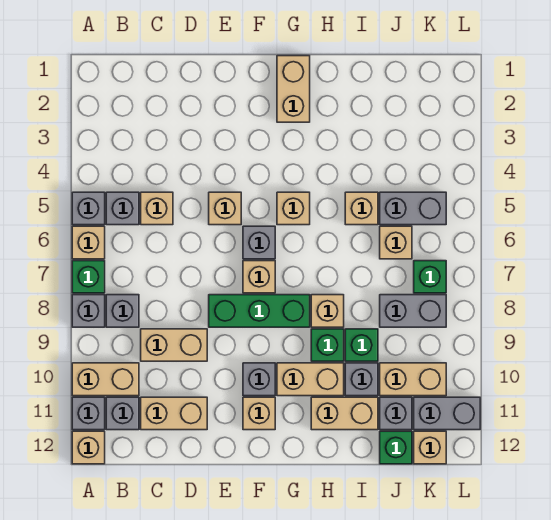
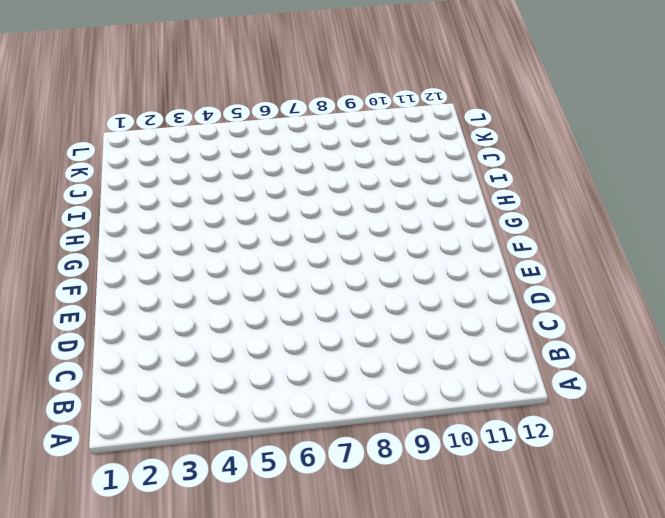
none -> grey brick A5 level 1
none -> tan brick A6 level 1
none -> green brick A7 level 1
none -> grey brick A8 level 1

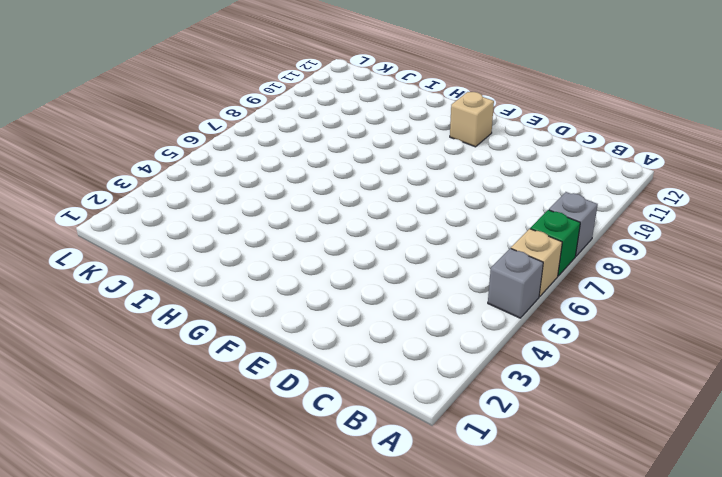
none -> tan brick A10:B10 level 1
none -> grey brick A11 level 1
none -> tan brick A12 level 1
none -> grey brick B5 level 1

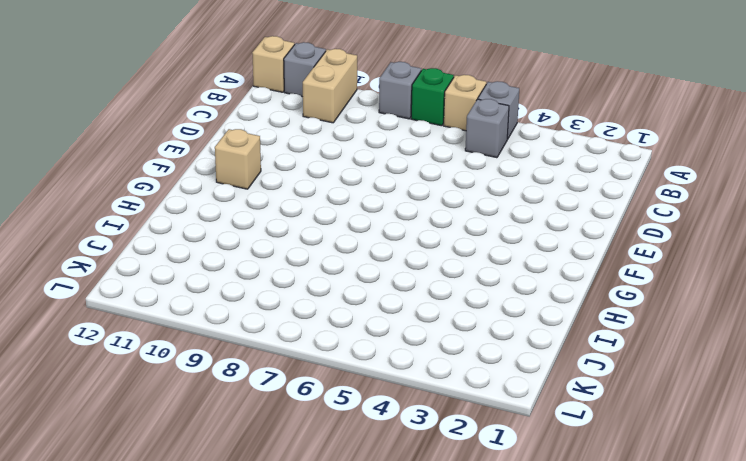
none -> grey brick B8 level 1
none -> grey brick B11 level 1
none -> tan brick C5 level 1
none -> tan brick C9:D9 level 1

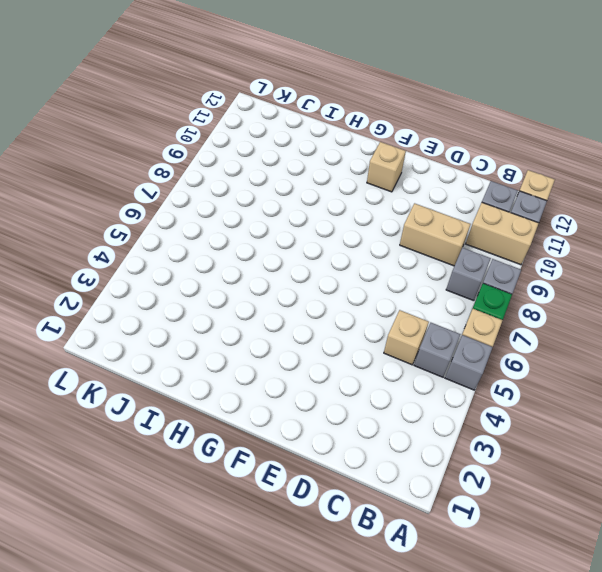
none -> tan brick C11:D11 level 1
none -> tan brick E5 level 1
none -> green brick E8:G8 level 1
none -> grey brick F6 level 1

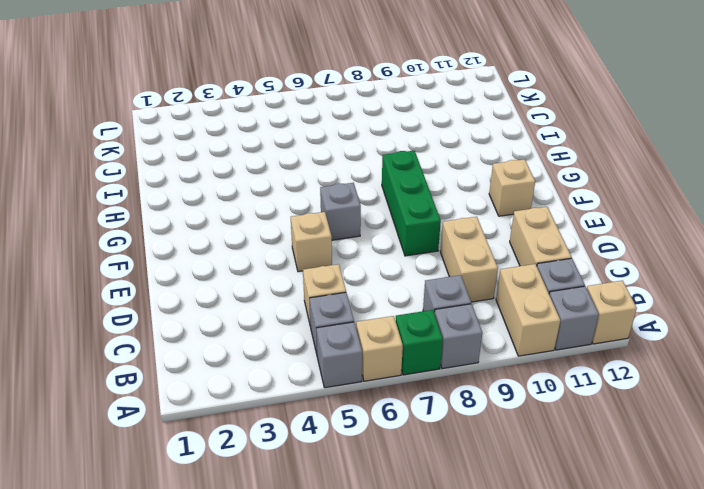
none -> tan brick F7 level 1
none -> grey brick F10 level 1
none -> tan brick G1:G2 level 1
none -> tan brick G5 level 1

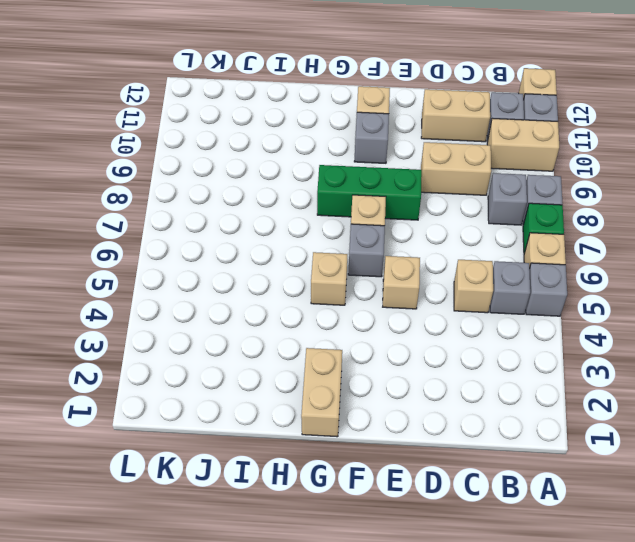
none -> tan brick G10:H10 level 1
none -> tan brick H8 level 1
none -> green brick H9 level 1
none -> tan brick H11:I11 level 1

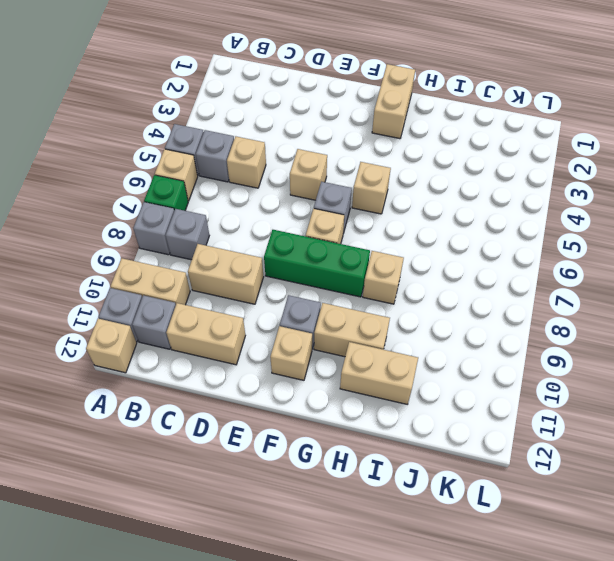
none -> green brick H9 level 1
none -> tan brick I5 level 1
none -> green brick I9 level 1
none -> grey brick I10 level 1

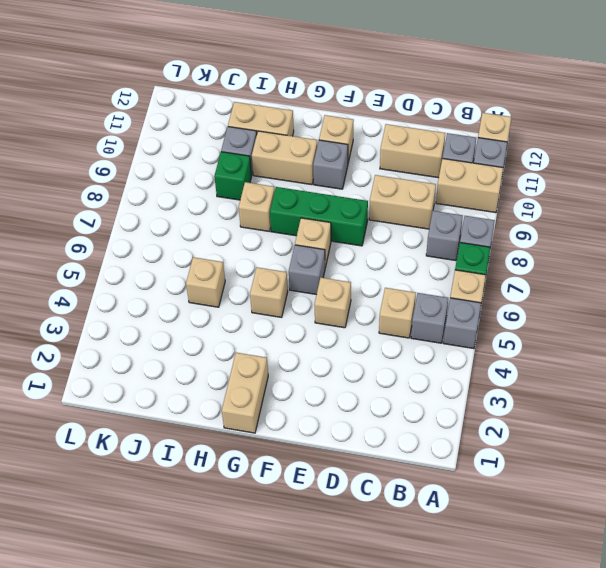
none -> green brick H9 level 1
none -> grey brick J5:K5 level 1
none -> tan brick J6 level 1
none -> grey brick J8:K8 level 1

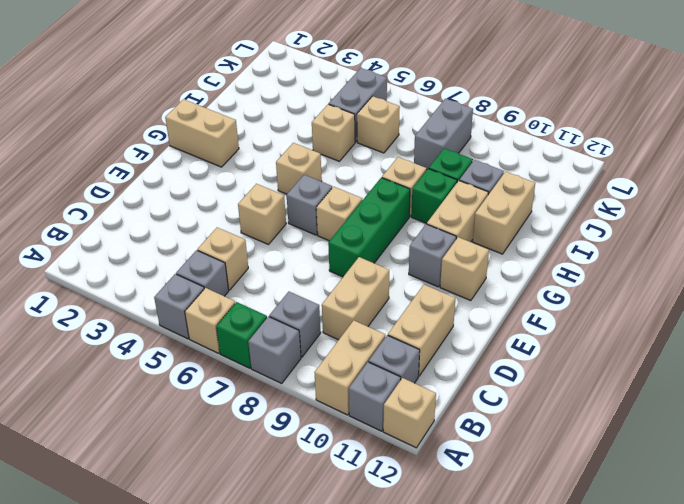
none -> tan brick J10:K10 level 1
none -> grey brick J11 level 1
none -> green brick J12 level 1
none -> green brick K7 level 1

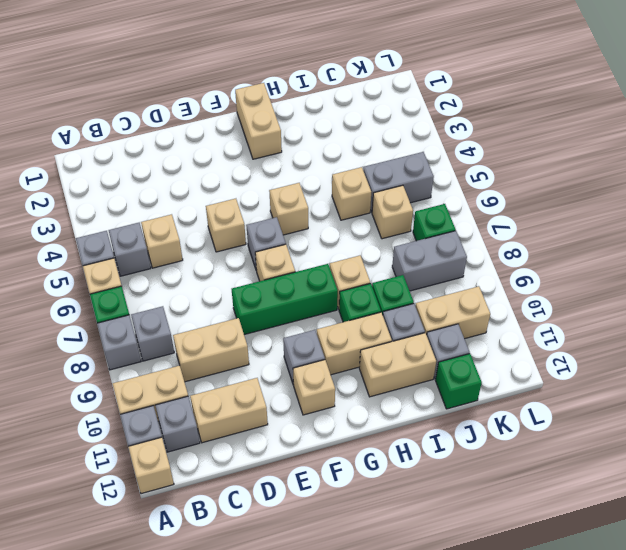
none -> grey brick K11:L11 level 1
none -> tan brick K12 level 1

